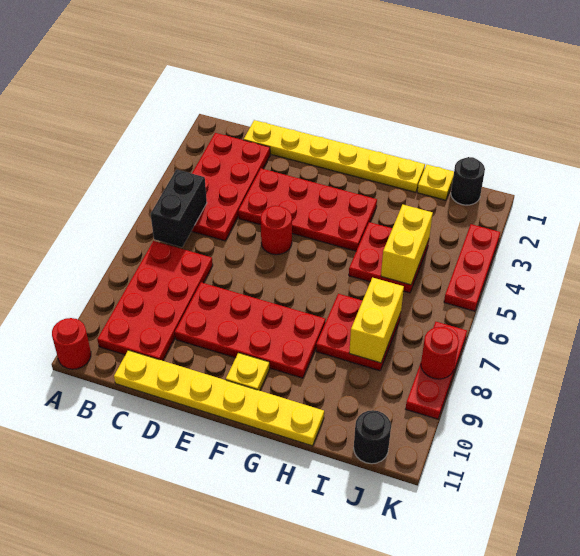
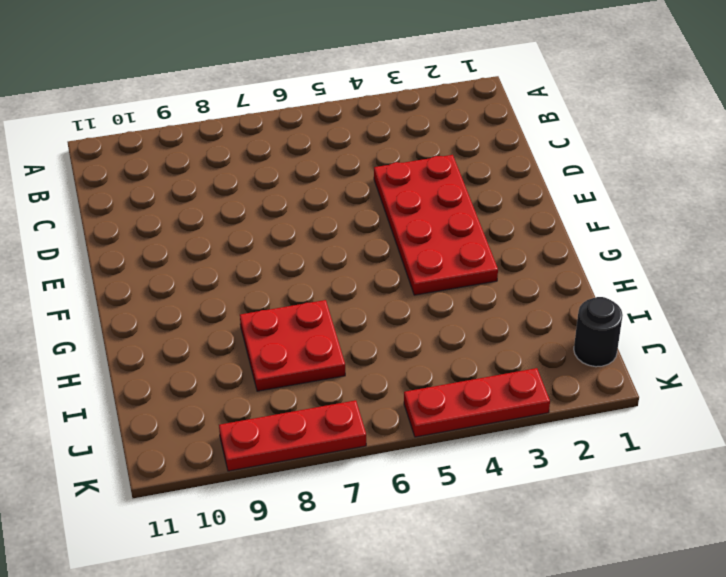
none -> red round brick A11 level 1
none -> red plate B2:C5 level 1
none -> red plate B7:C10 level 1

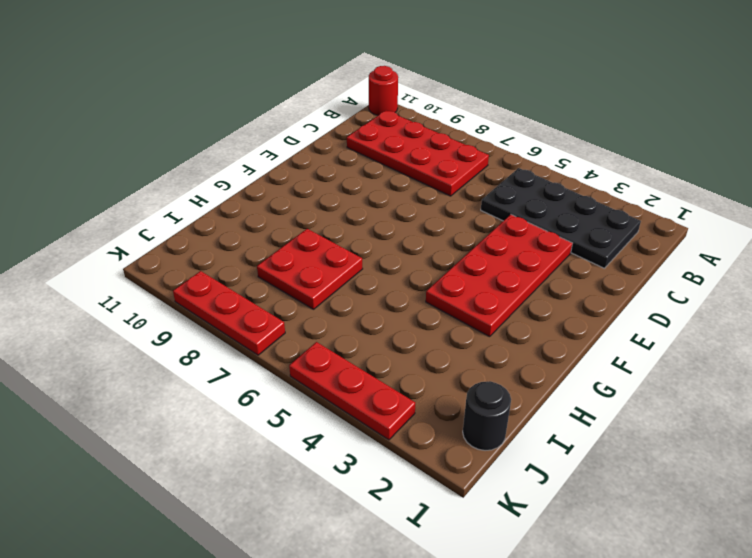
black plate B2:C5 level 1 -> red plate B2:C5 level 1
none -> yellow plate C1:H1 level 1
none -> yellow plate C11:H11 level 1
none -> red plate D8:G9 level 1

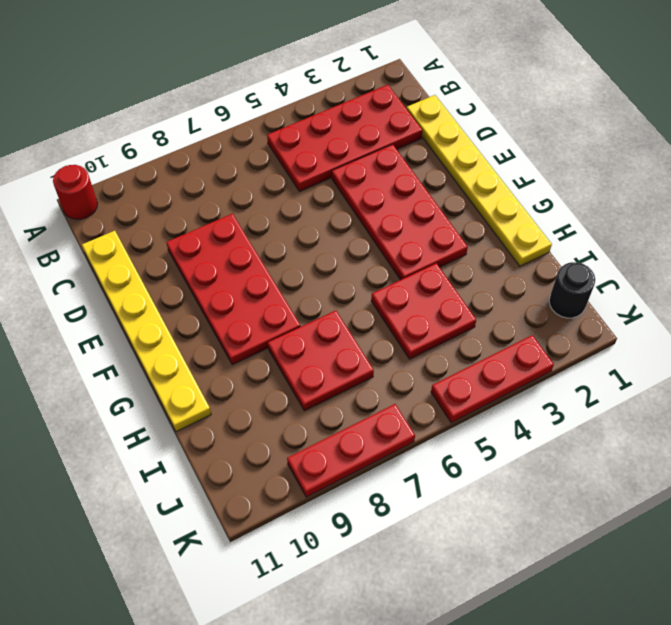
none -> red plate B7:C10 level 1
none -> red round brick E5 level 1
none -> yellow plate F10 level 1

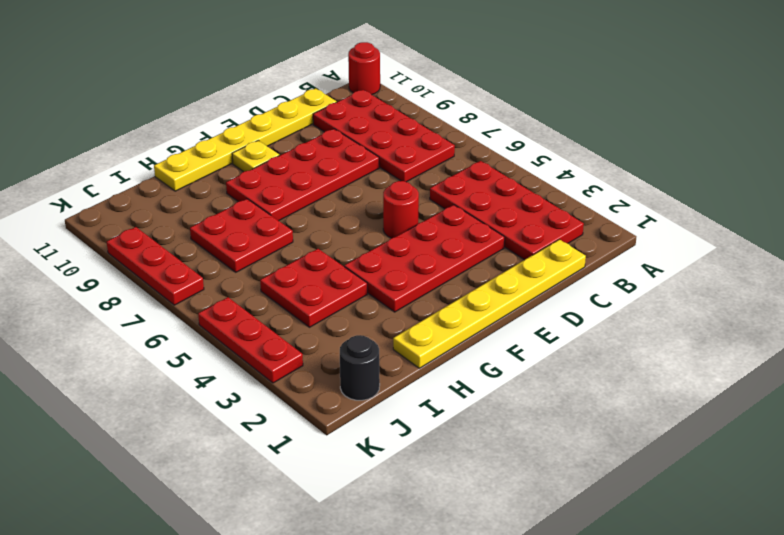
none -> yellow plate I1 level 1
none -> black round brick J11 level 1
none -> black brick B5:B6 level 2

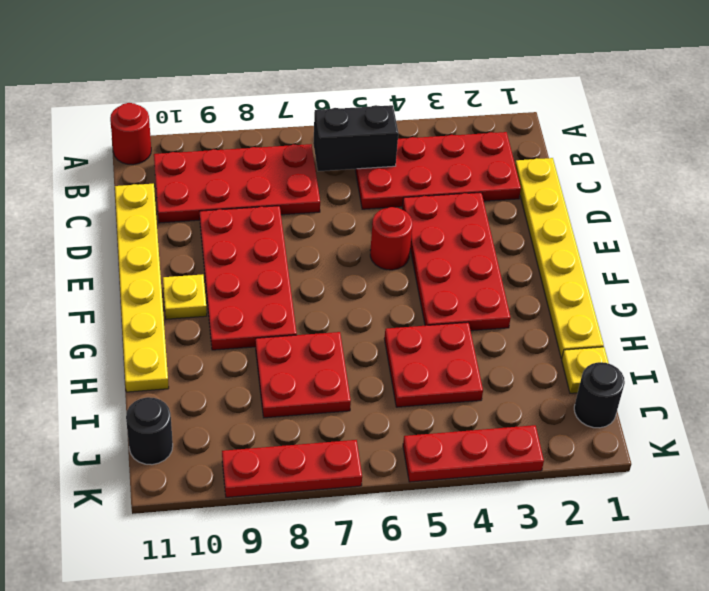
none -> yellow brick I4:I5 level 2
none -> yellow brick I7:I8 level 2
none -> red round brick K8 level 2

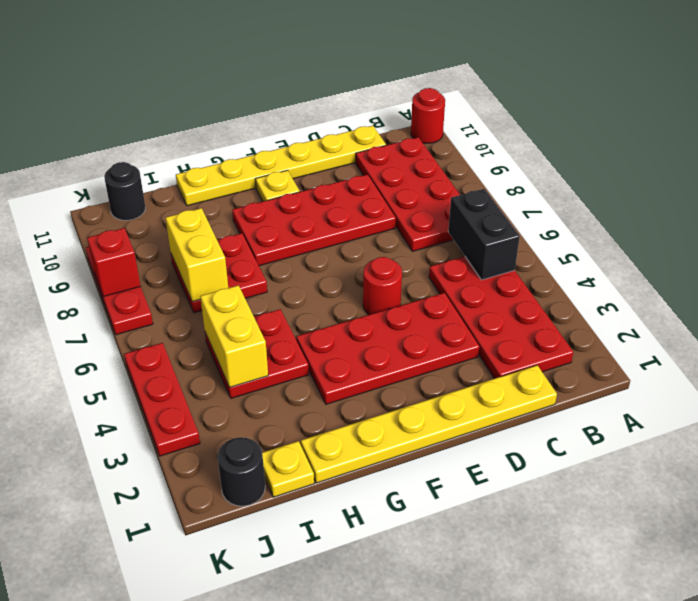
red brick K8 level 2 -> red round brick K8 level 2

